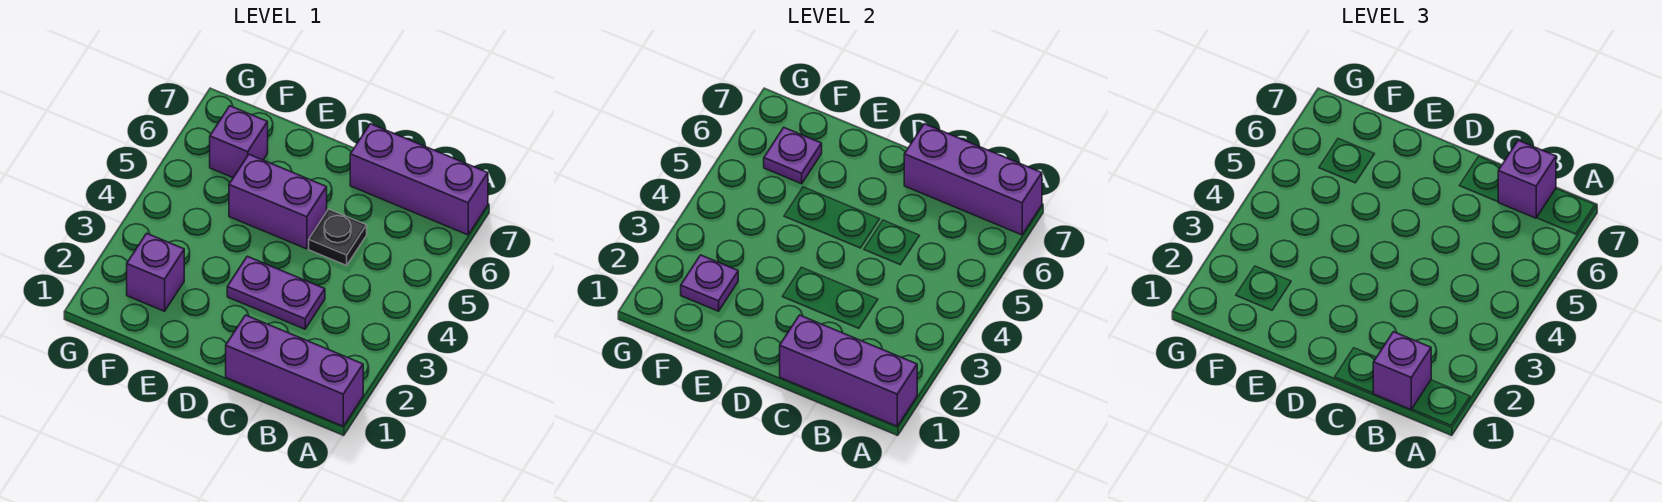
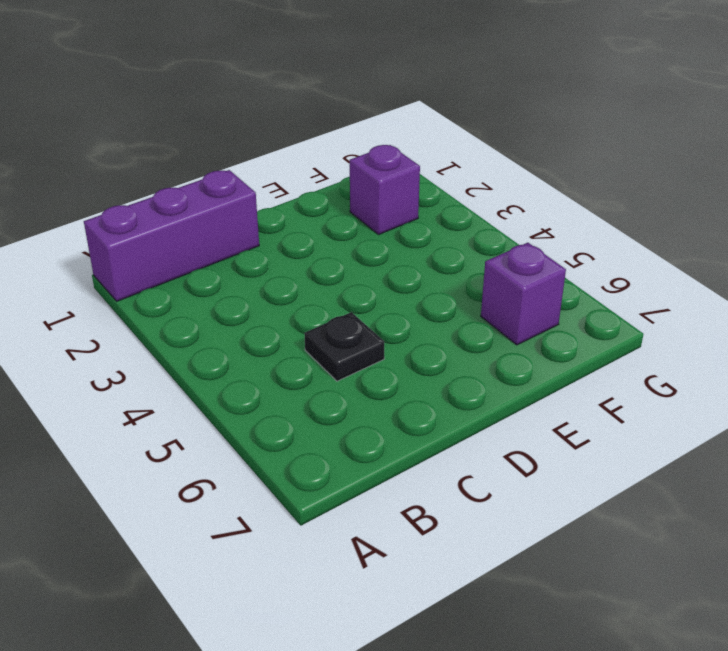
none -> purple brick A7:C7 level 1
none -> purple plate C3:D3 level 1
none -> purple brick D5:E5 level 1

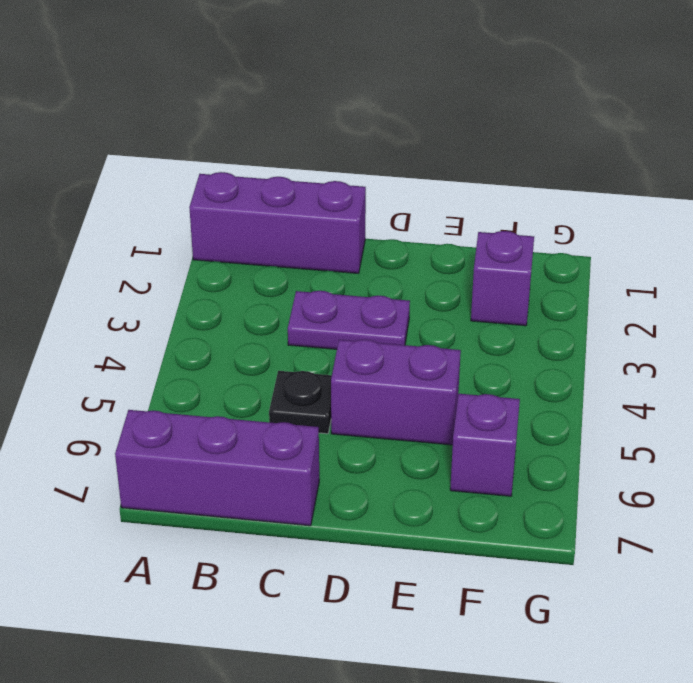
none -> purple brick A1:C1 level 2
none -> purple brick A7:C7 level 2
none -> purple plate F2 level 2

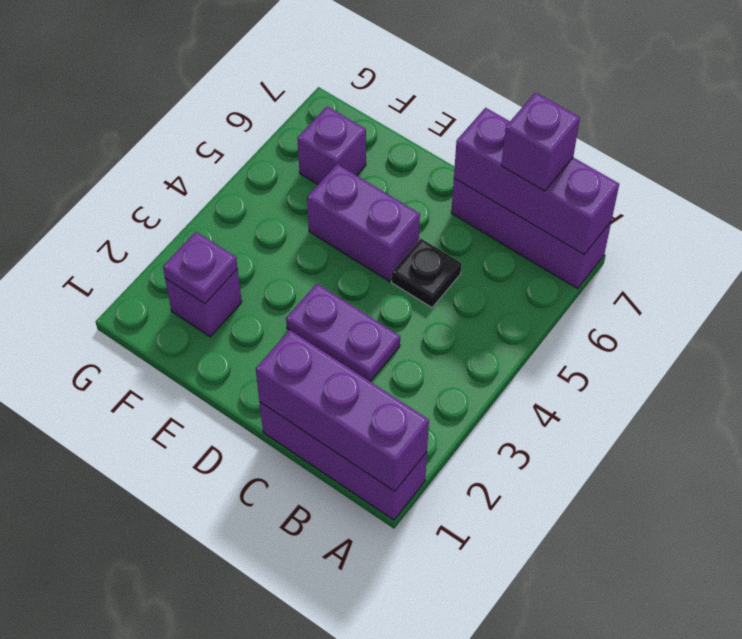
none -> purple plate F6 level 2
none -> purple brick B1 level 3

